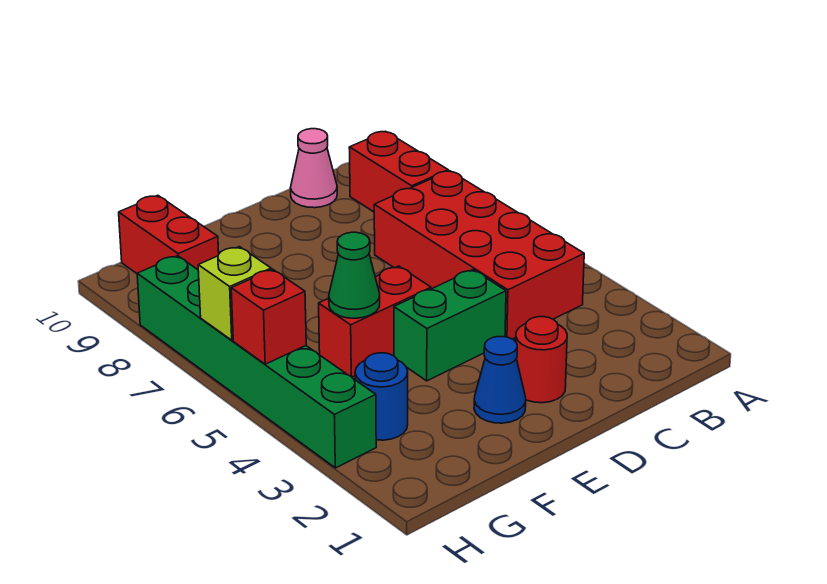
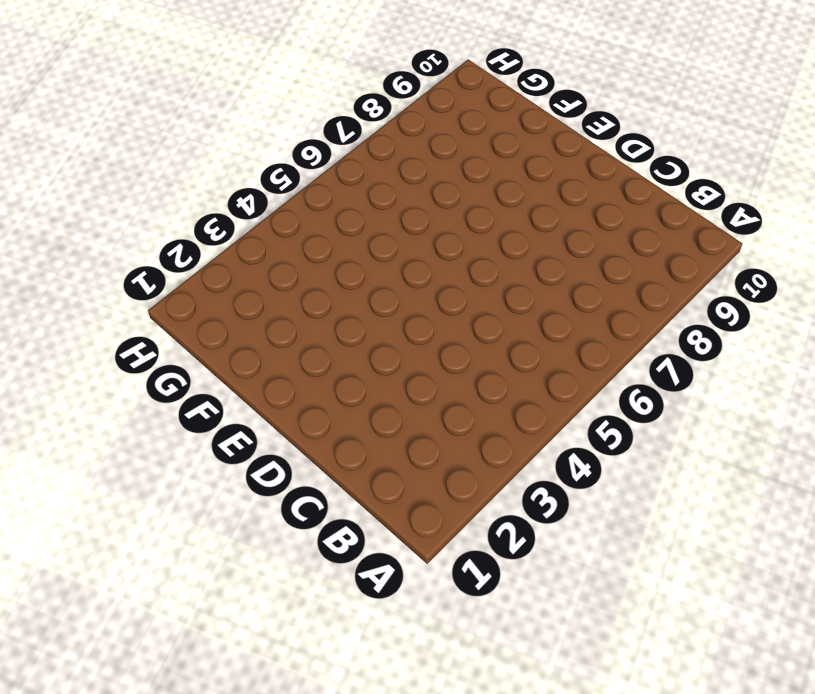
none -> red brick B4:C7 level 1
none -> red brick B8:B9 level 1
none -> pink cone C10 level 1

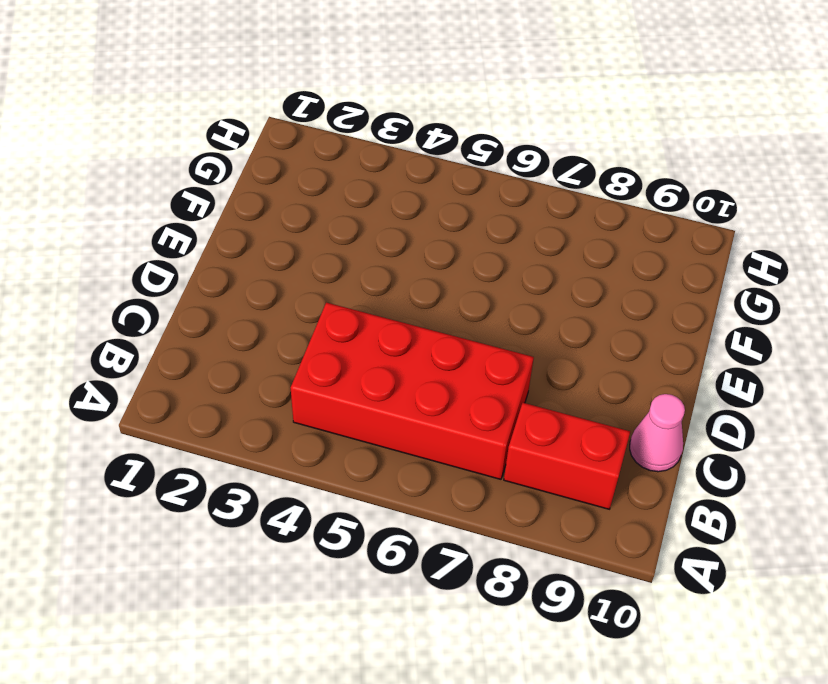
none -> red round brick D2 level 1
none -> green brick D4:E4 level 1
none -> blue cone E2 level 1

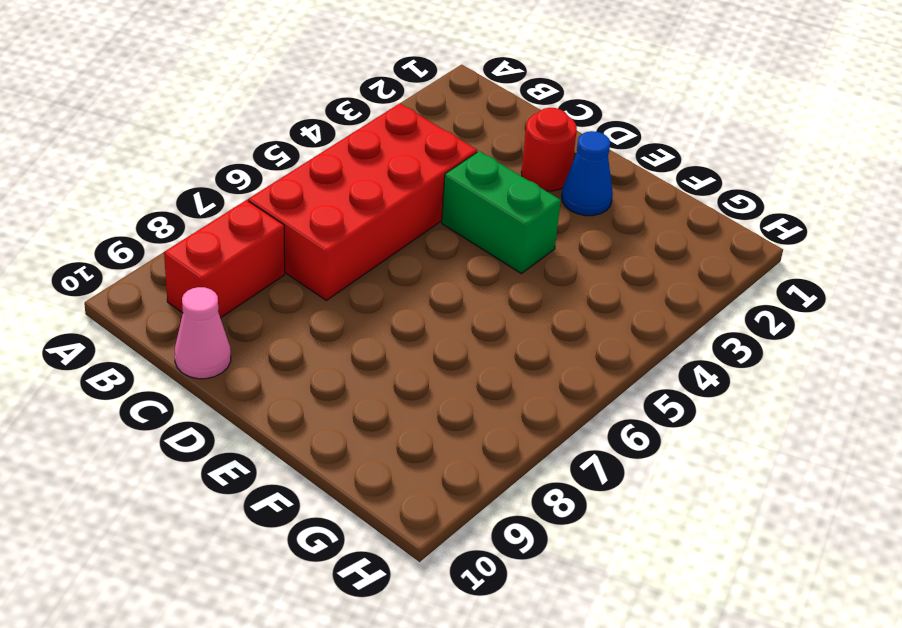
none -> red brick E5:F5 level 1
none -> blue round brick G3 level 1
none -> red brick G9:G10 level 1

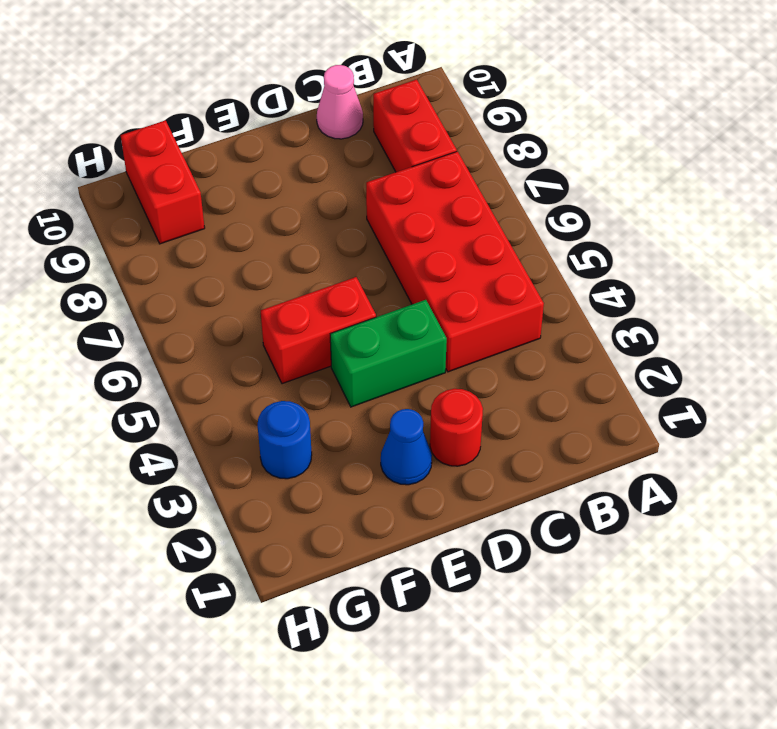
none -> green brick H3:H8 level 1
none -> green cone F5 level 2
none -> red brick H5 level 2

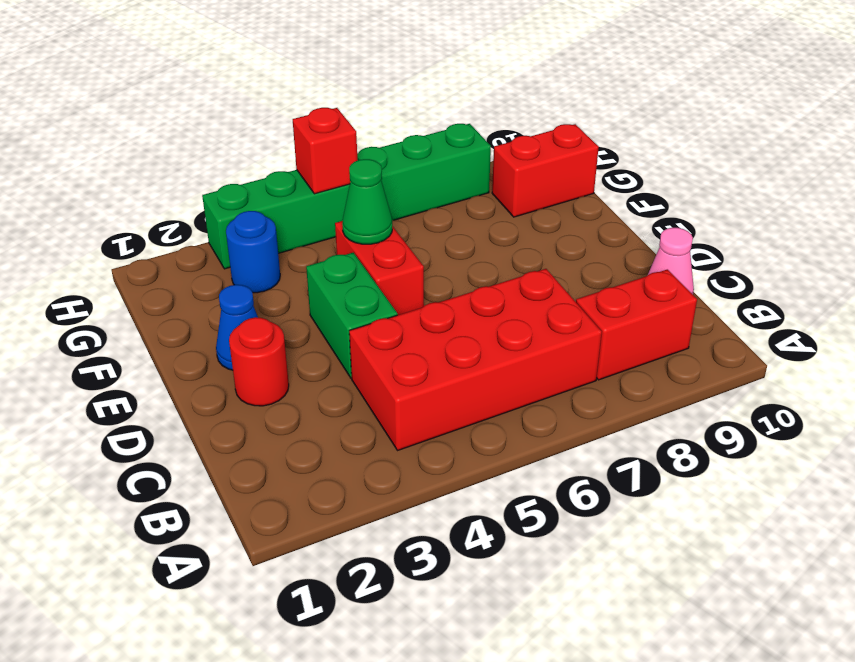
none -> lime brick H6 level 2

